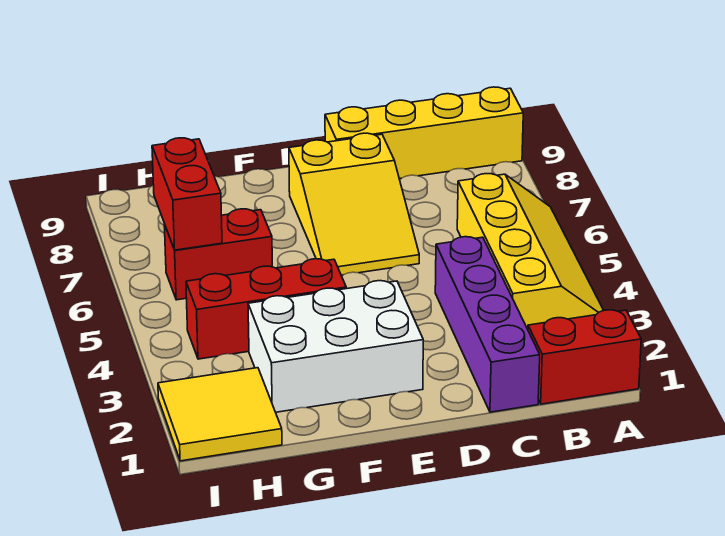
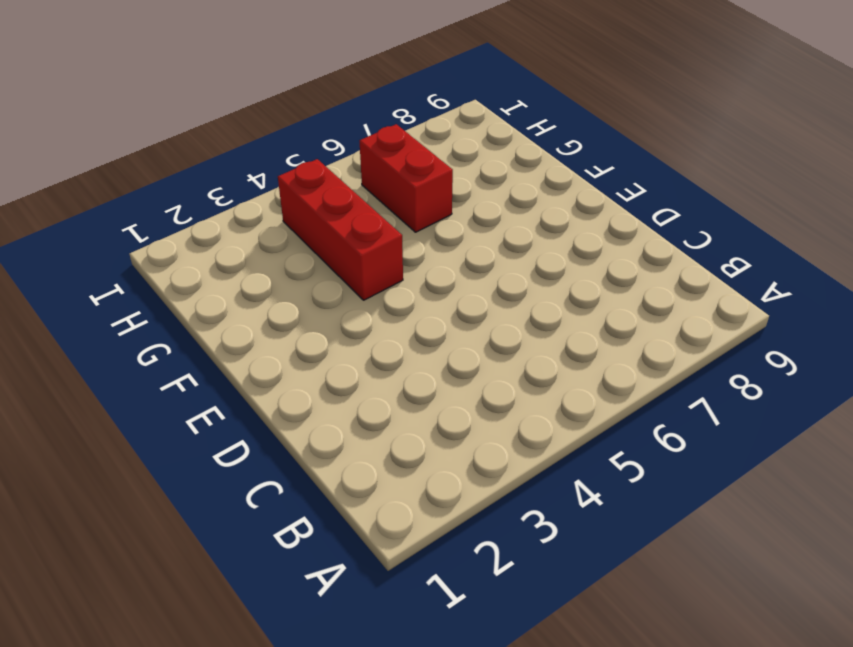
none -> red brick A1:B1 level 1
none -> yellow slope A3:B6 level 1 top B

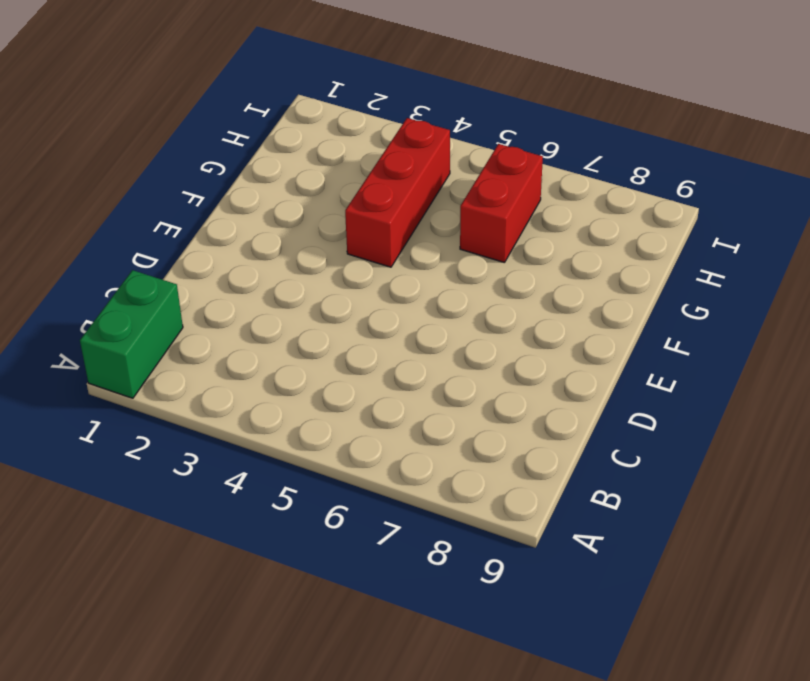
green brick A1:B1 level 1 -> red brick A1:B1 level 1
none -> yellow slope A3:B6 level 1 top B
none -> yellow brick A9:D9 level 1

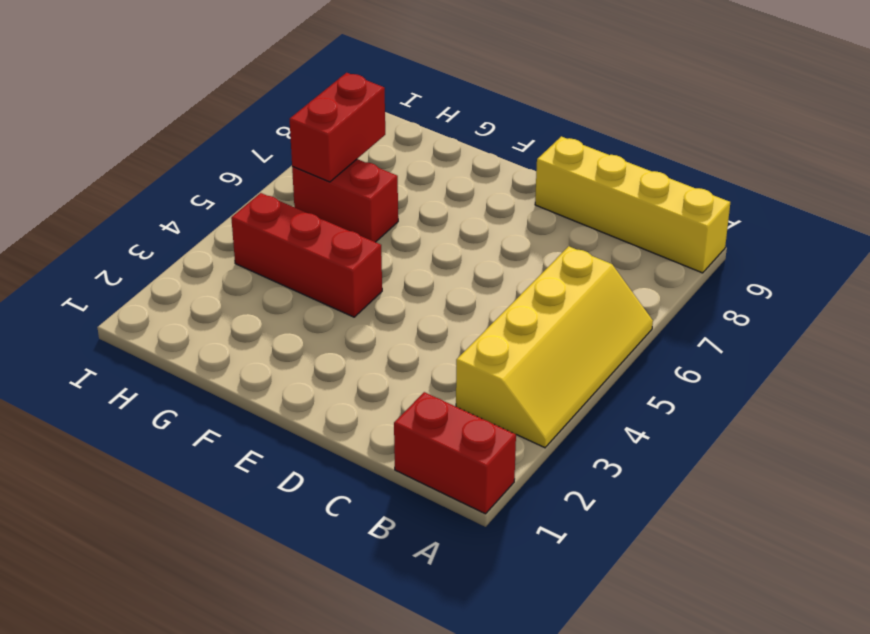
none -> purple brick C1:C4 level 1
none -> yellow slope D6:E8 level 1 top 8

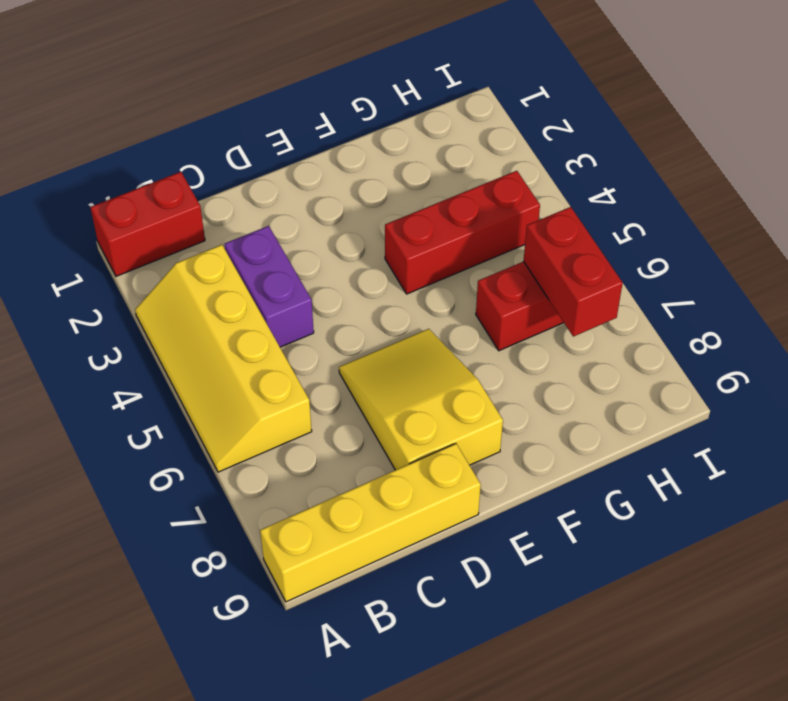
purple brick C3:C4 level 1 -> purple brick C1:C4 level 1
none -> white brick E2:G3 level 1
none -> yellow tile H1:I2 level 1

